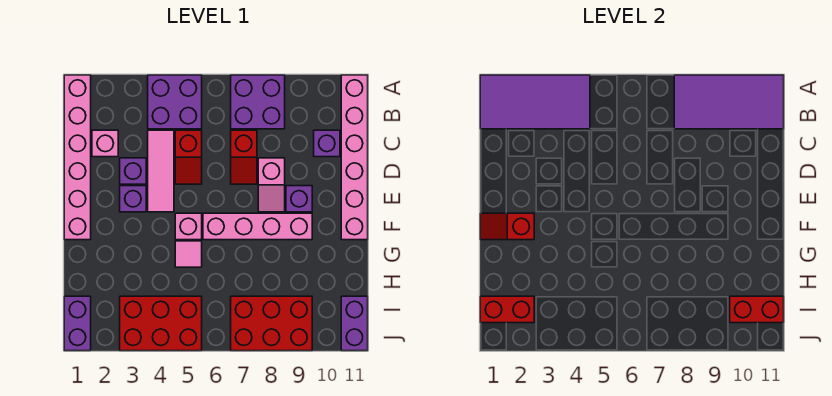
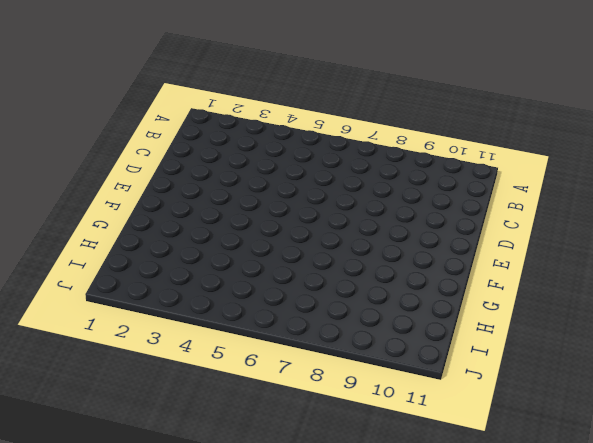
none -> pink brick A1:F1 level 1
none -> purple brick A4:B5 level 1
none -> purple brick A7:B8 level 1

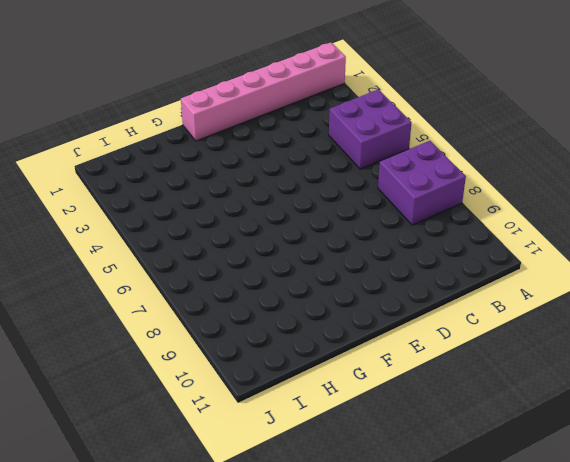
none -> pink brick A11:F11 level 1
none -> pink brick C2 level 1
none -> pink tile C4:E4 level 1

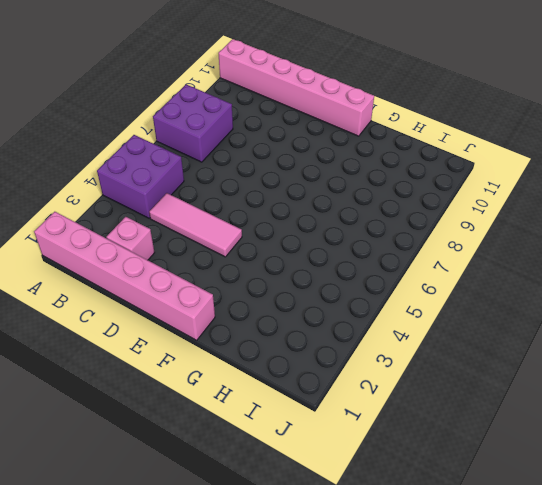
none -> red slope C5:D5 level 1 top C
none -> red slope C7:D7 level 1 top C
none -> purple brick C10 level 1

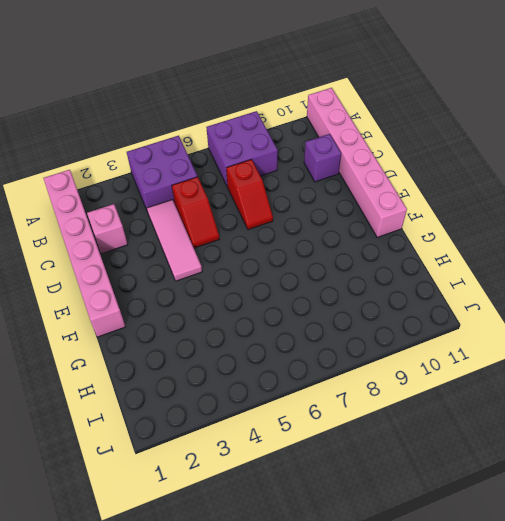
none -> purple brick D3 level 1
none -> pink slope D8:E8 level 1 top D
none -> purple brick E3 level 1

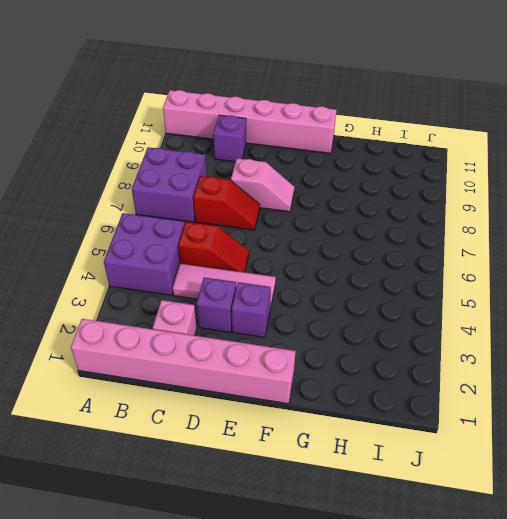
none -> purple brick E9 level 1
none -> pink brick F5 level 1
none -> pink brick F6:F9 level 1

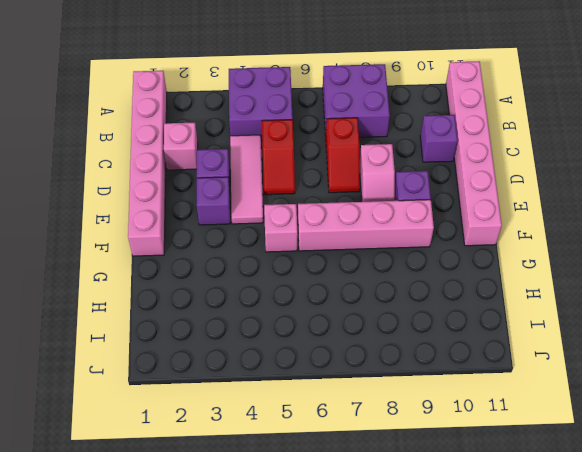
none -> pink tile G5 level 1
none -> purple brick I1:J1 level 1
none -> red brick I3:J5 level 1

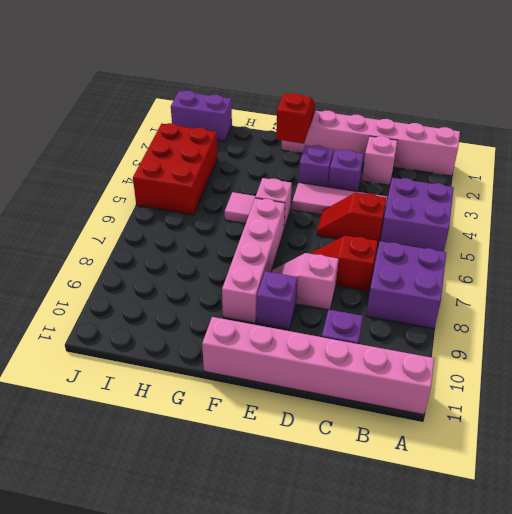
none -> red brick I7:J9 level 1
none -> purple brick I11:J11 level 1
none -> purple tile A1:B4 level 2

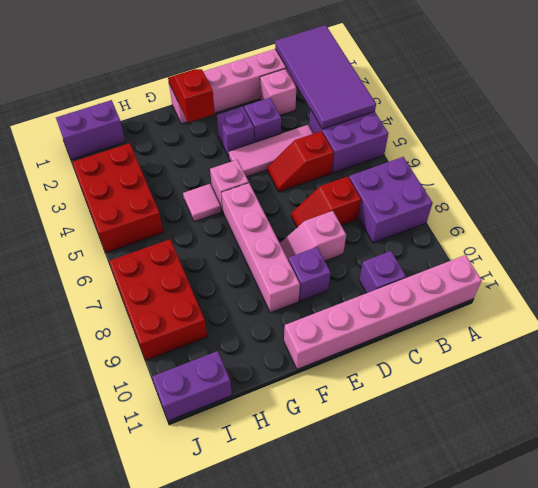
none -> purple tile A8:B11 level 2
none -> red brick I1:I2 level 2
none -> red brick I10:I11 level 2

